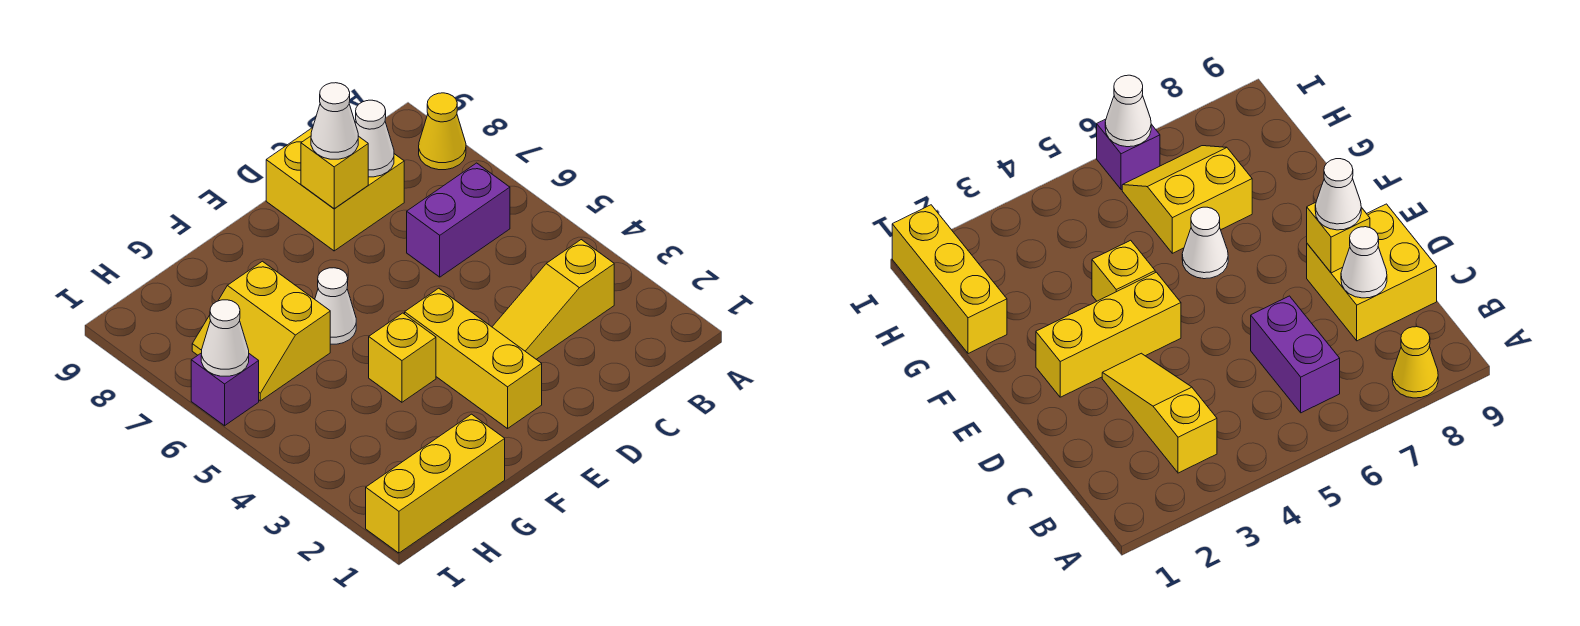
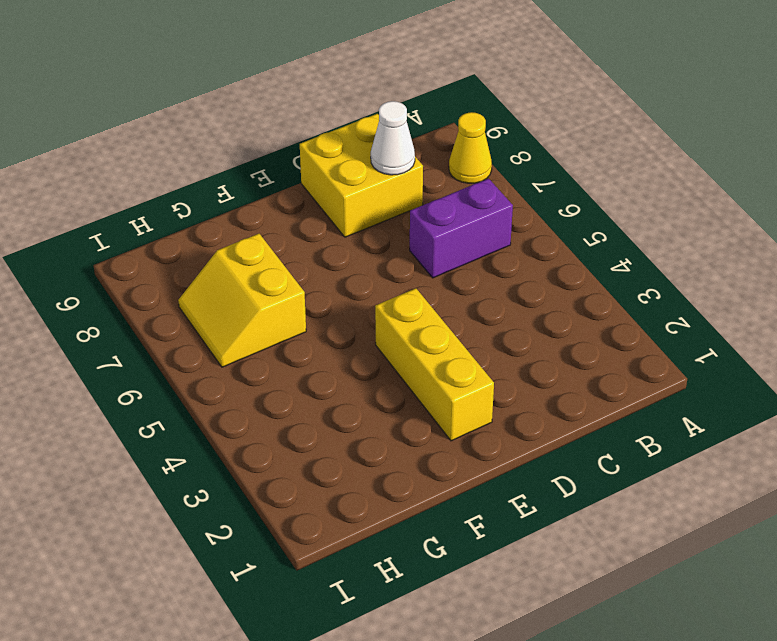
none -> yellow slope B3:D3 level 1 top B
none -> yellow brick F4 level 1
none -> white cone F6 level 1

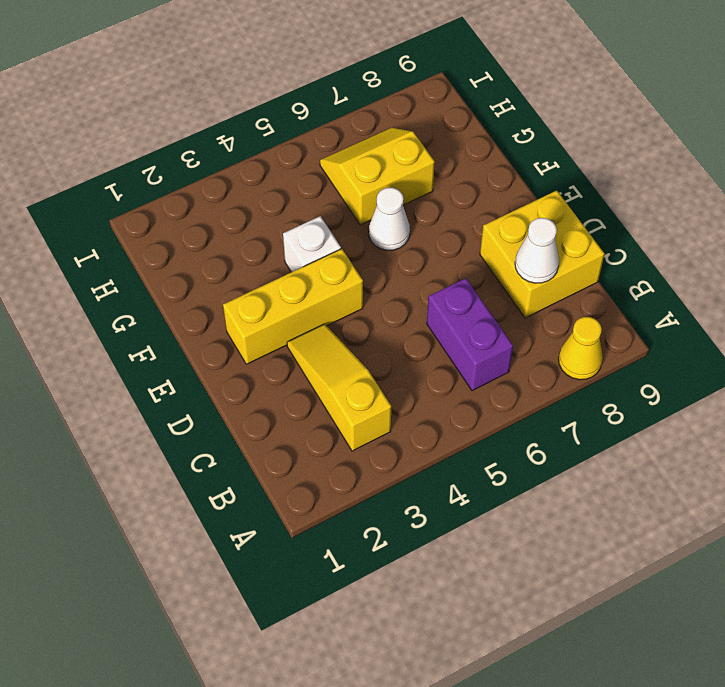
white brick F4 level 1 -> yellow brick F4 level 1
none -> yellow brick G1:I1 level 1
none -> purple brick I6 level 1
none -> yellow brick D8 level 2

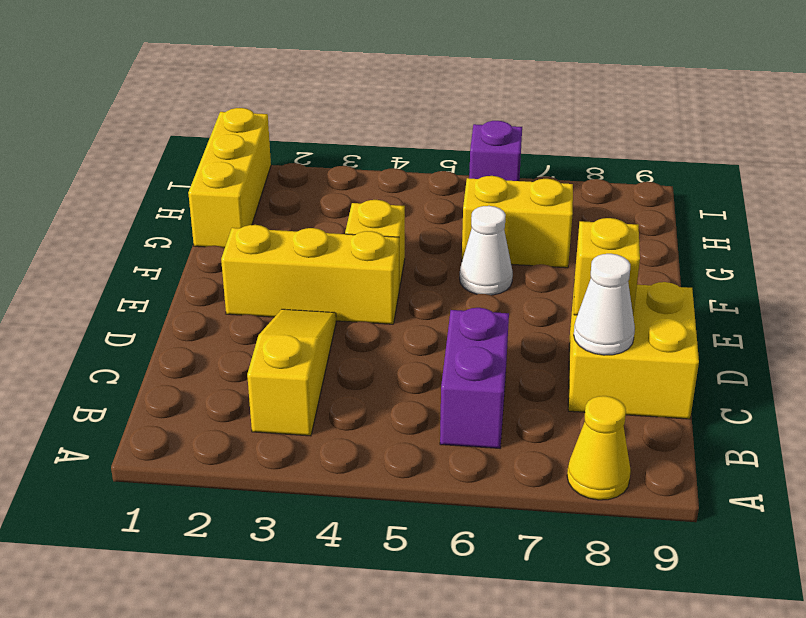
none -> white cone I6 level 2
none -> white cone D8 level 3

